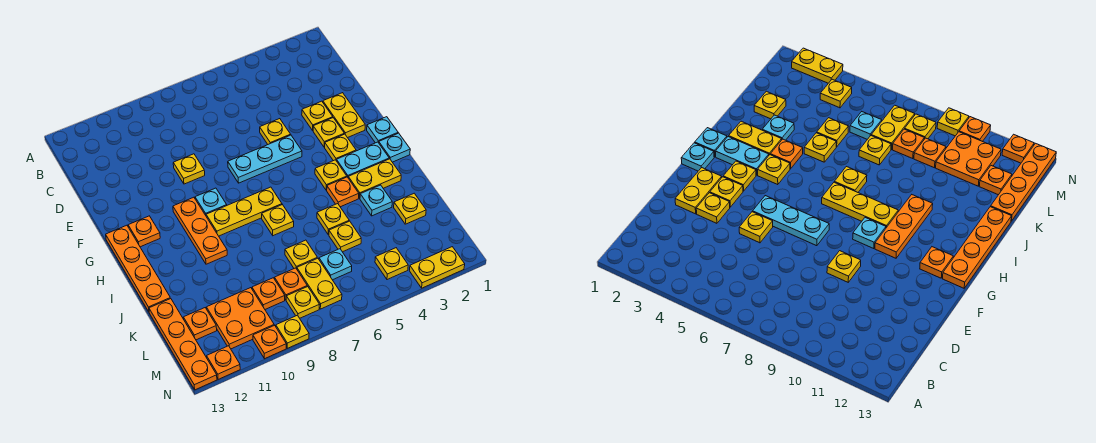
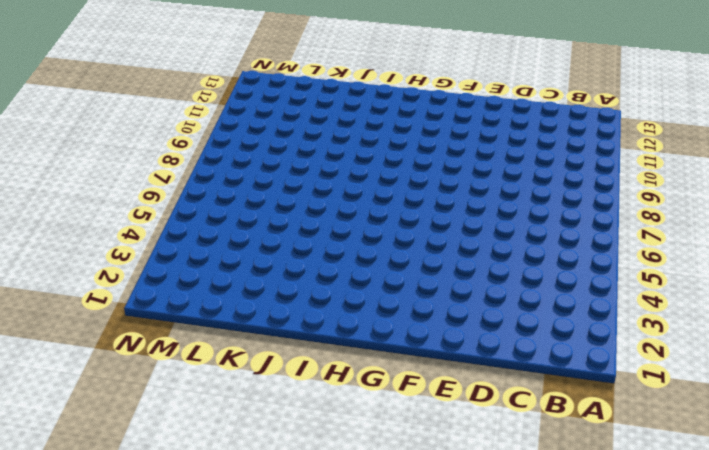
none -> yellow plate E2:F2 level 1
none -> yellow plate E3 level 1
none -> yellow plate E5 level 1
none -> yellow plate E9 level 1

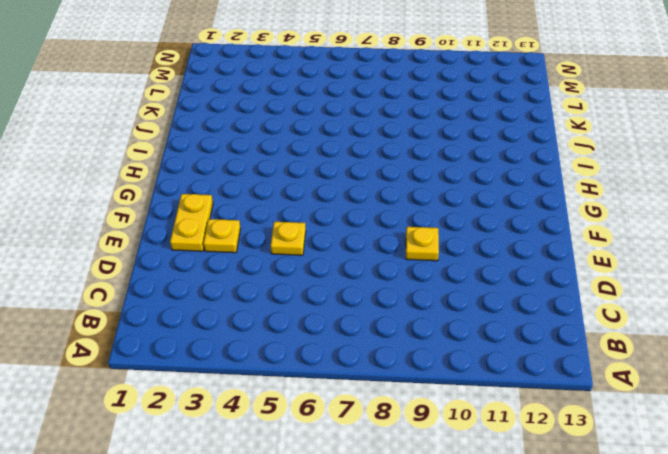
none -> yellow plate F3 level 1
none -> cyan plate F5:F7 level 1
none -> cyan plate G1 level 1
none -> yellow plate G3 level 1

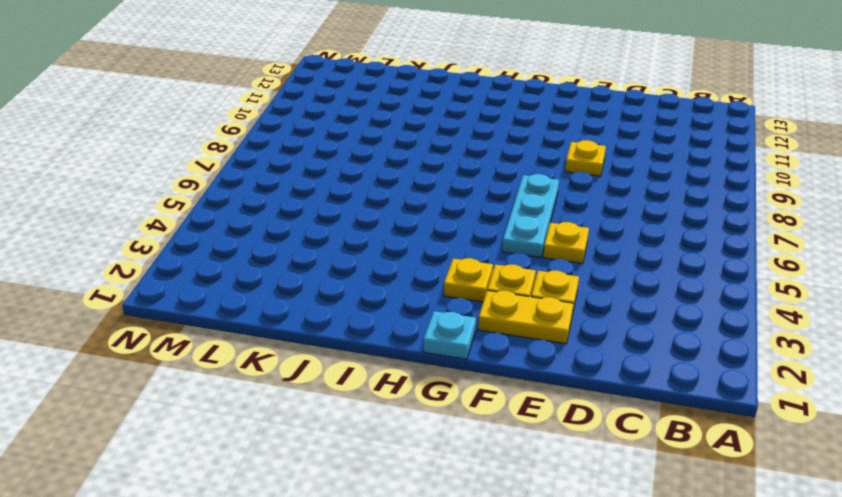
none -> cyan plate G9 level 1
none -> orange plate G10:I10 level 1
none -> orange plate G12 level 1
none -> orange plate G13:J13 level 1

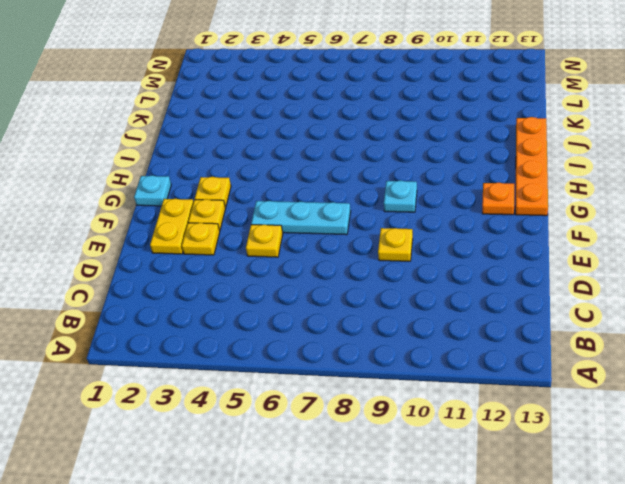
none -> orange plate G10:I10 level 1
none -> cyan plate H1 level 1
none -> cyan plate H2:H3 level 1
none -> yellow plate H4 level 1

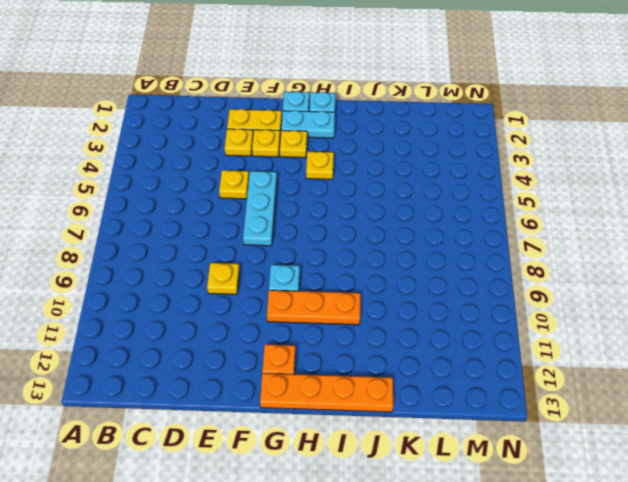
cyan plate G2:H2 level 1 -> cyan plate H2:H3 level 1
none -> yellow plate H7:H9 level 1
none -> yellow plate I2:I3 level 1
none -> orange plate I4 level 1
none -> yellow plate I7 level 1

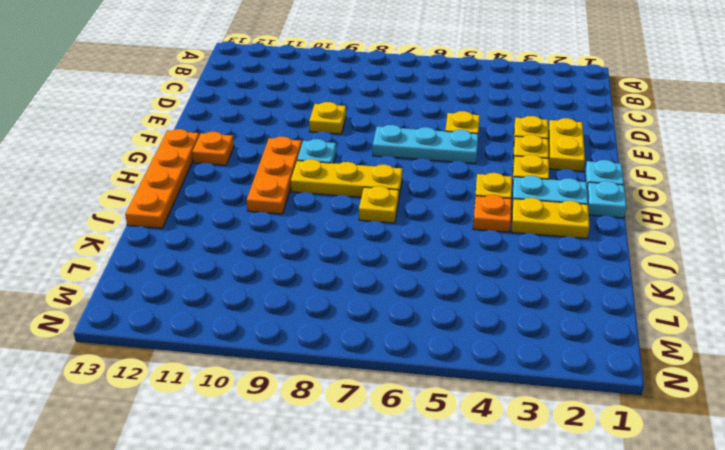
none -> cyan plate J3 level 1
none -> yellow plate J5 level 1
none -> yellow plate K2 level 1
none -> yellow plate K5 level 1

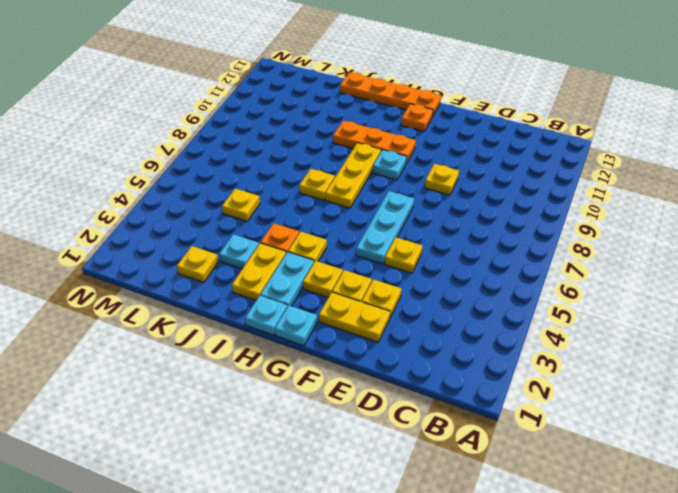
none -> yellow plate J5 level 1
none -> yellow plate K7 level 1
none -> orange plate K13:N13 level 1
none -> cyan plate L6 level 1

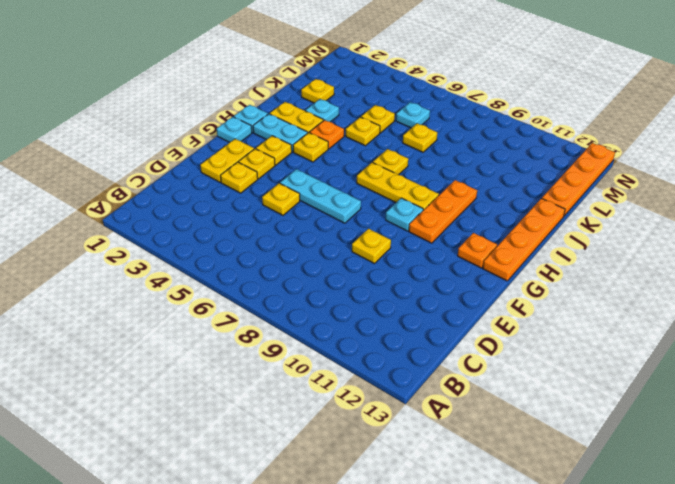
none -> yellow plate L7:M7 level 1
none -> orange plate L8 level 1
none -> orange plate L9 level 1
none -> orange plate L10:M11 level 1

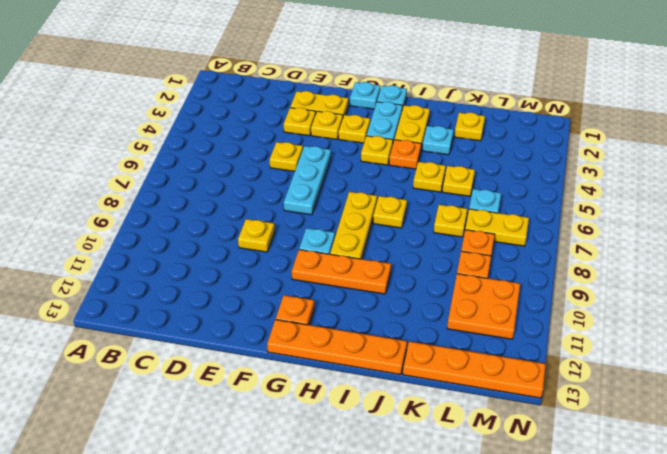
none -> orange plate L12 level 1
none -> yellow plate M4 level 1
none -> yellow plate M8 level 1
none -> yellow plate N2:N3 level 1

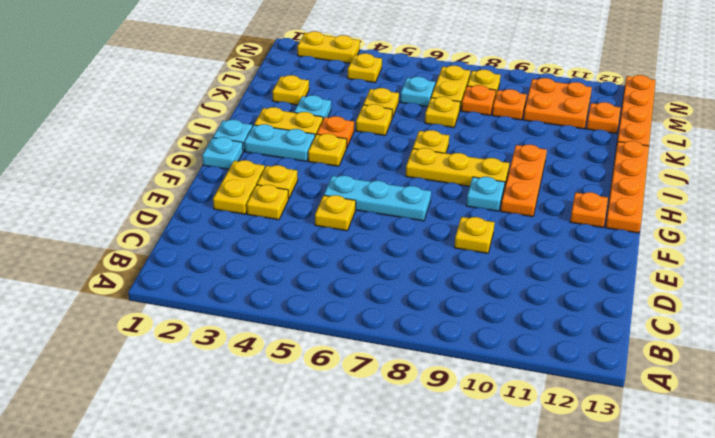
none -> yellow plate G3 level 1
none -> yellow plate N9 level 1
none -> orange plate N10 level 1
none -> orange plate N12 level 1

